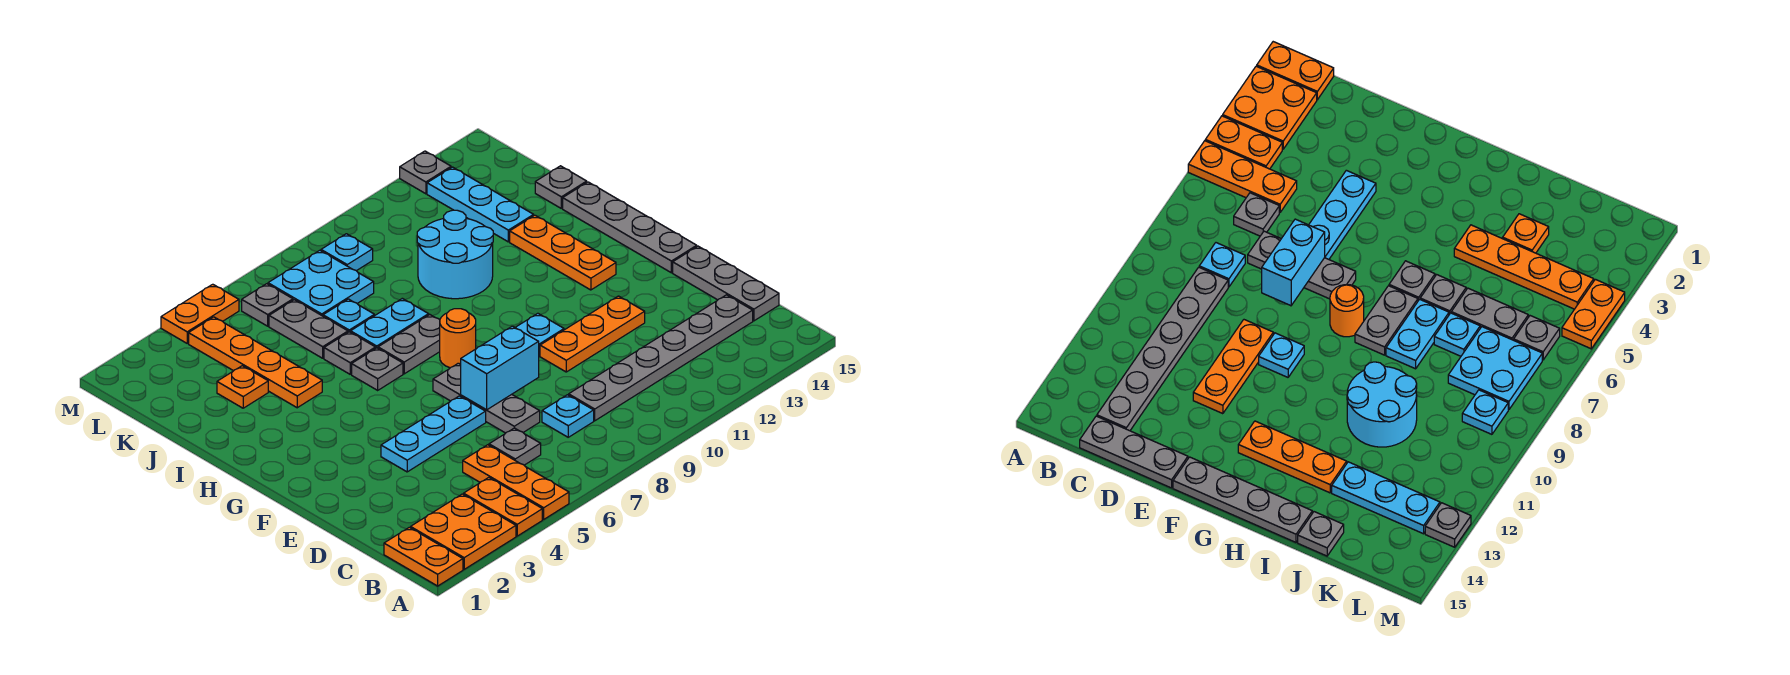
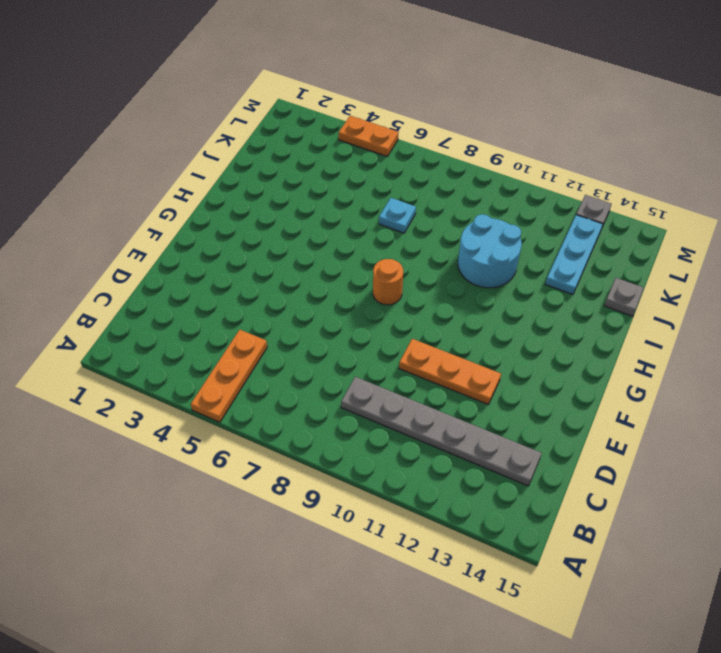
none -> orange plate A1:B1 level 1
none -> orange plate A2:B3 level 1
none -> orange plate A4:B4 level 1
none -> grey plate C6 level 1

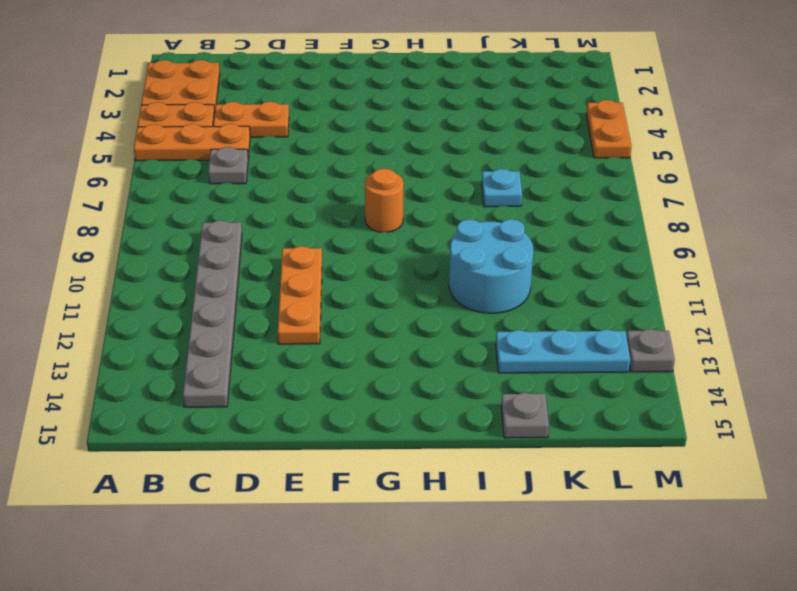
orange plate C4:D4 level 1 -> orange plate A1:B1 level 1
none -> cyan plate C8 level 1
none -> grey plate C15:E15 level 1
none -> grey plate D7:F7 level 1
none -> cyan plate E4:E6 level 1

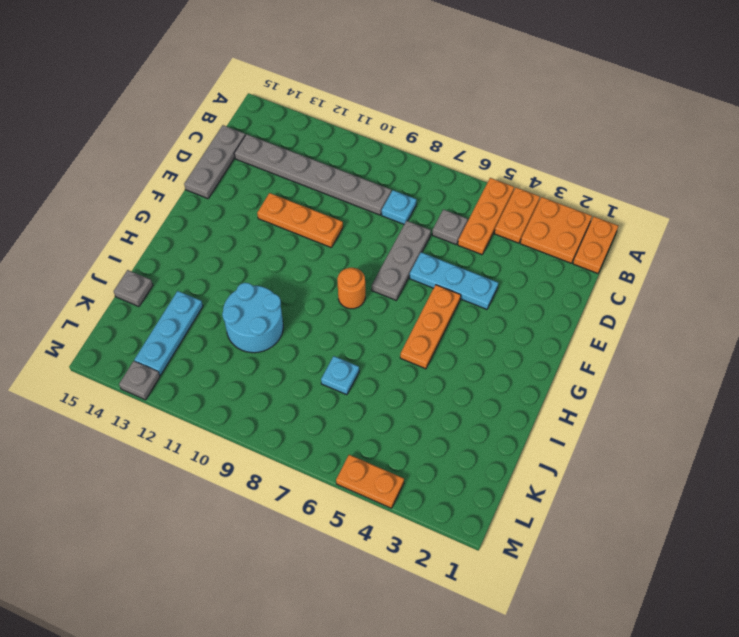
orange plate F5:H5 level 1 -> orange plate G13:I13 level 1
none -> cyan plate F10 level 1
none -> grey plate F15:I15 level 1
none -> grey plate H6 level 1
none -> grey plate H7:H8 level 1

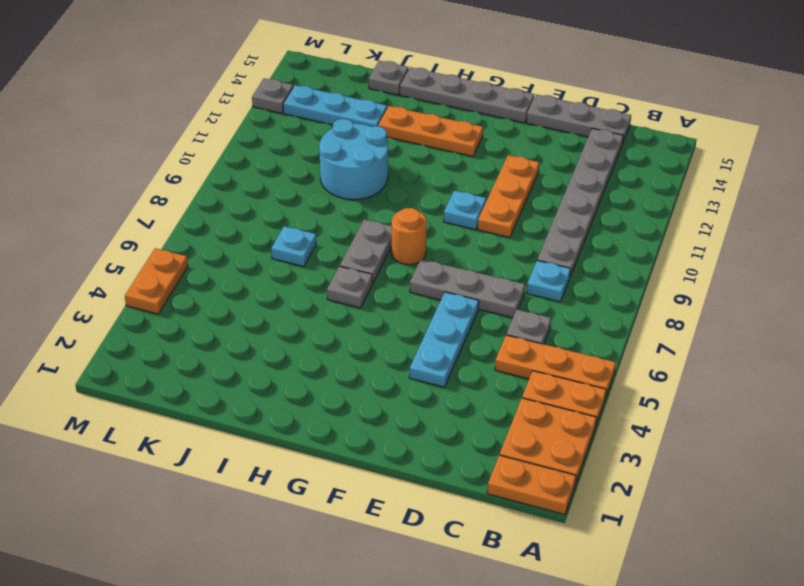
none -> orange plate I4:L4 level 1
none -> grey plate I6 level 1
none -> cyan plate I7:I8 level 1
none -> orange plate J3 level 1

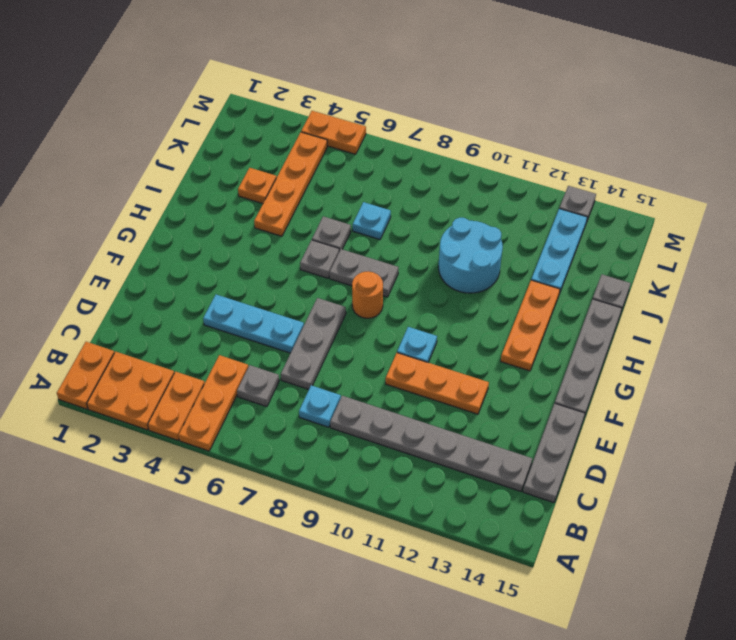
none -> cyan plate I7:I8 level 1
none -> grey plate J6:K6 level 1
none -> cyan plate K7:L8 level 1
none -> grey plate L6 level 1

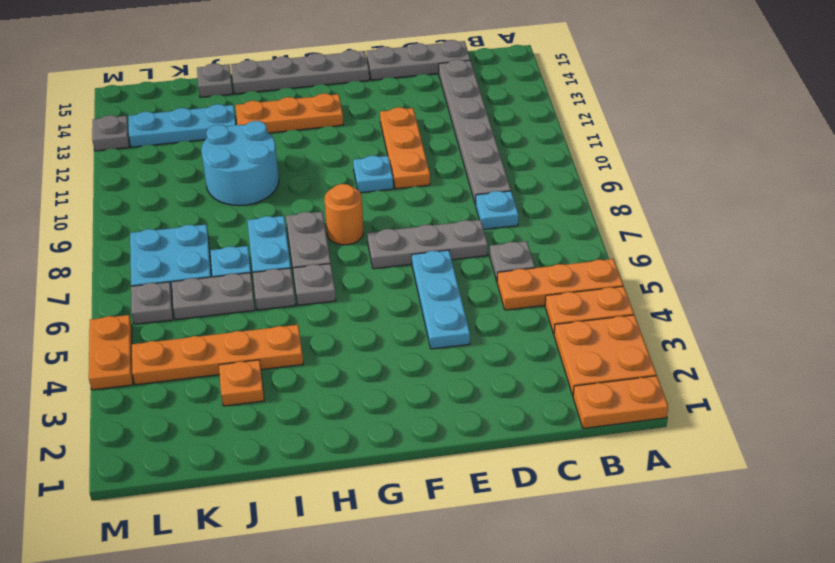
none -> cyan plate L9 level 1
none -> cyan brick E7:E8 level 2

